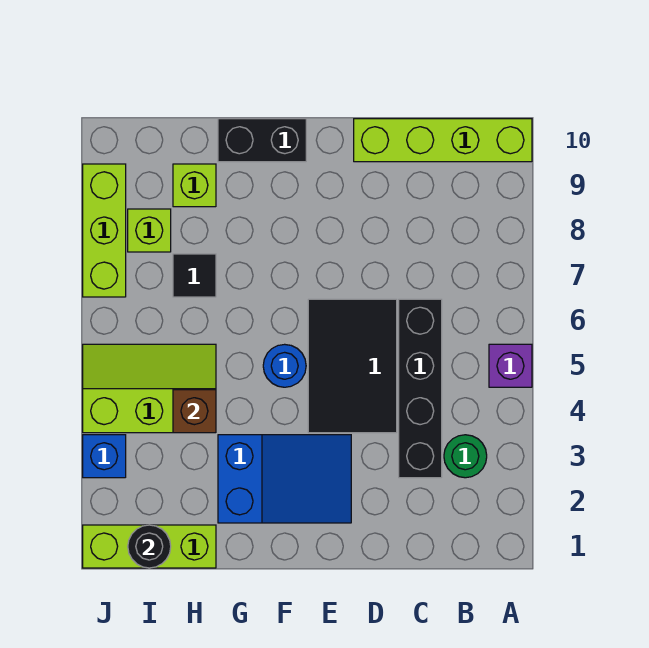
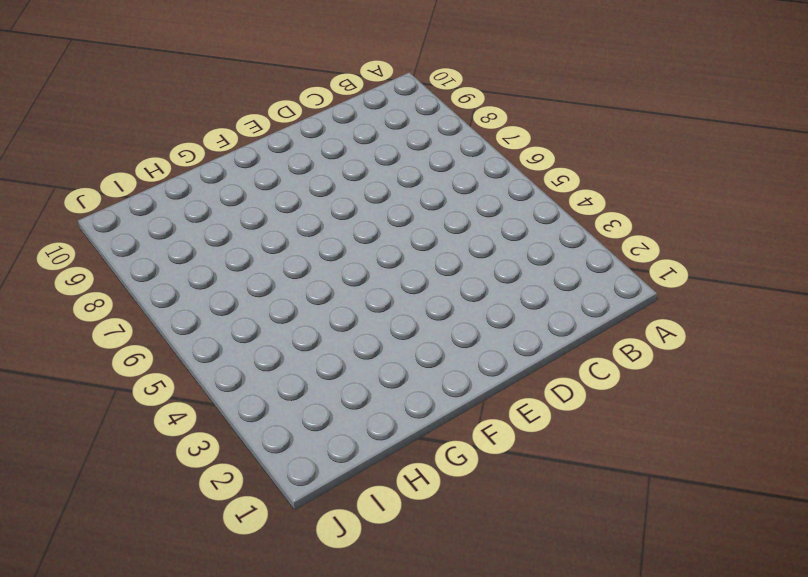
none -> purple brick A5 level 1
none -> lime brick A10:D10 level 1
none -> green round brick B3 level 1

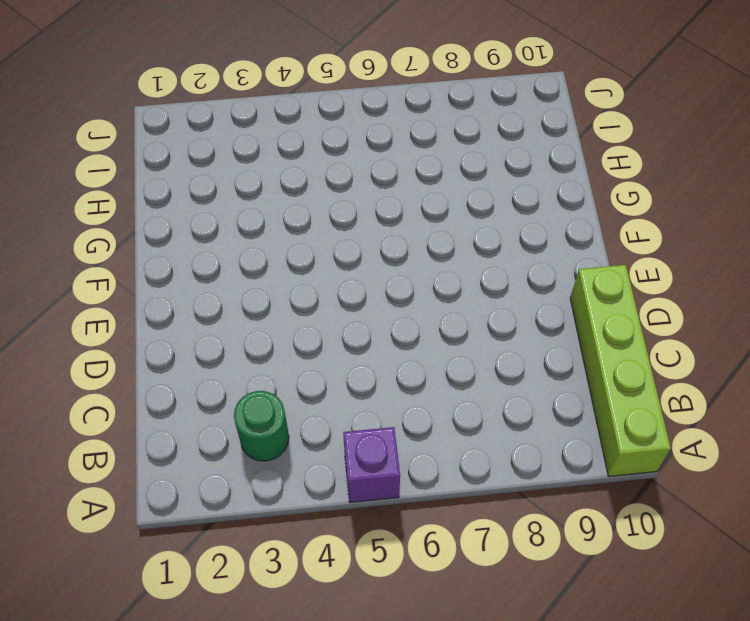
none -> black brick C3:C6 level 1
none -> black tile D4:E6 level 1
none -> blue slope E2:G3 level 1 top G

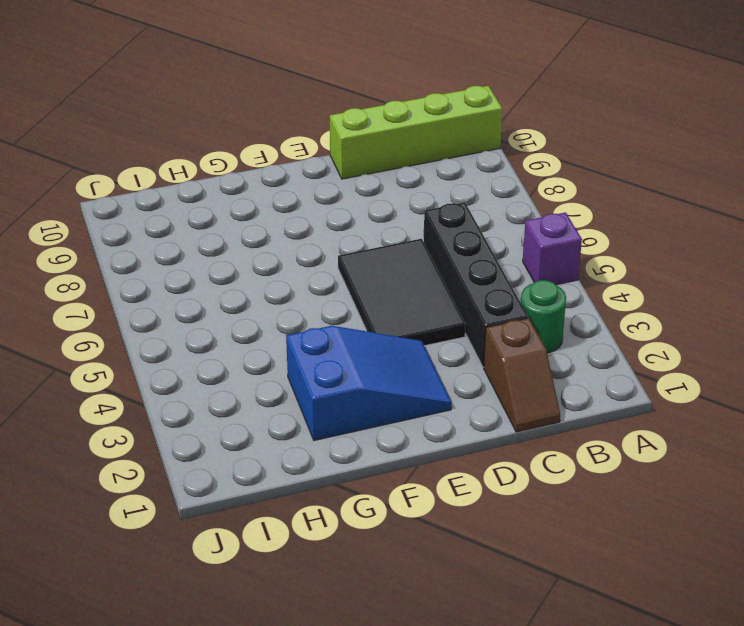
brown slope C1:C2 level 1 top 2 -> none
none -> blue round brick F5 level 1
none -> black brick F10:G10 level 1
none -> lime brick H1:J1 level 1

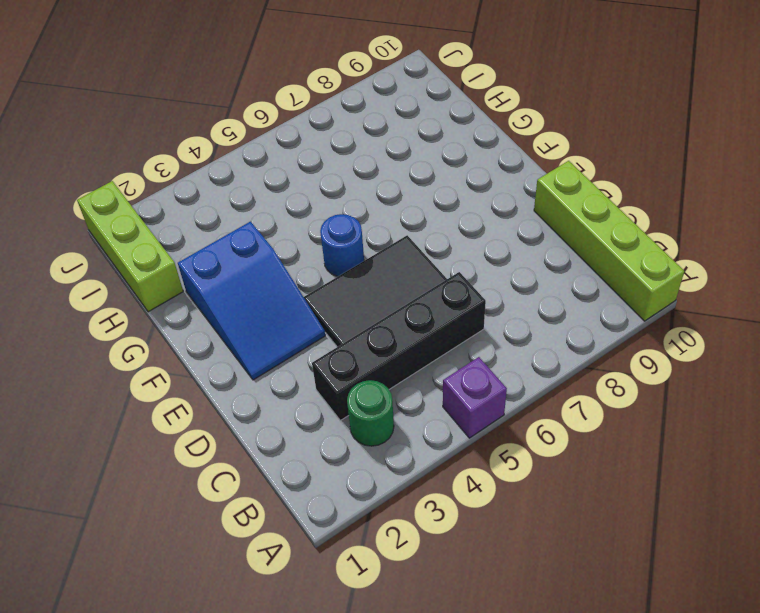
none -> black brick F10:G10 level 1
none -> lime slope H4:J5 level 1 top 4
none -> black tile H7 level 1

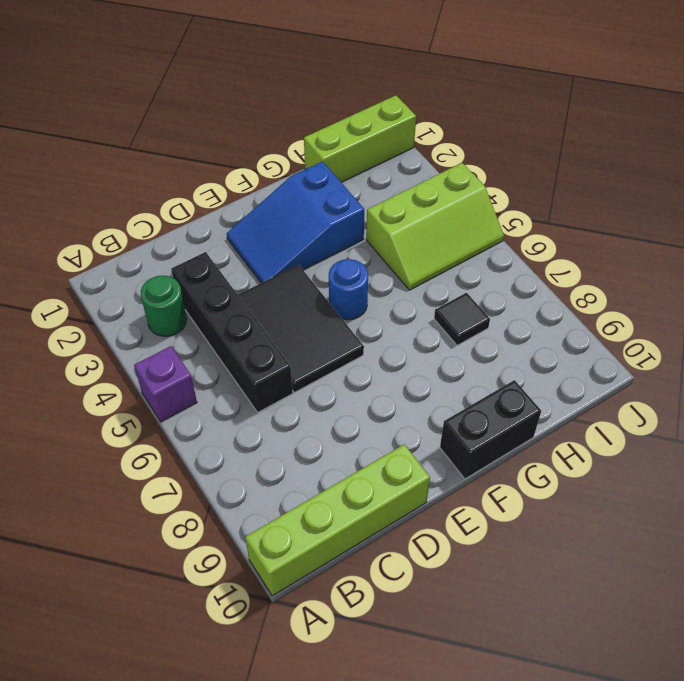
none -> lime brick H9 level 1
none -> lime brick I8 level 1
none -> blue brick J3 level 1

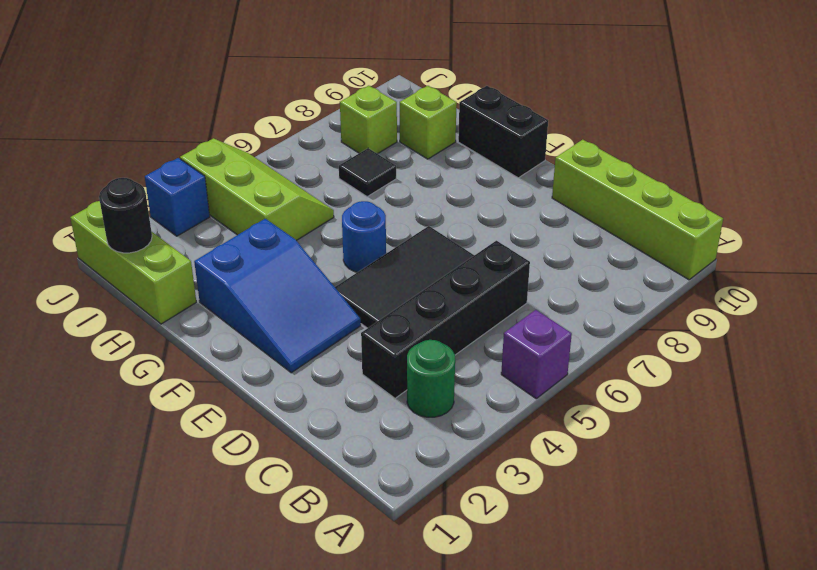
none -> lime brick J7:J9 level 1
none -> brown brick H4 level 2

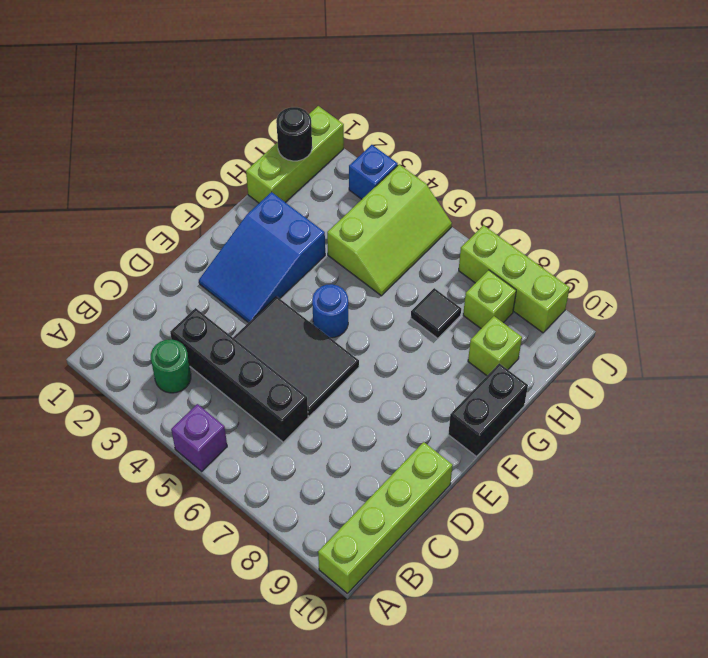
none -> brown brick H4 level 2

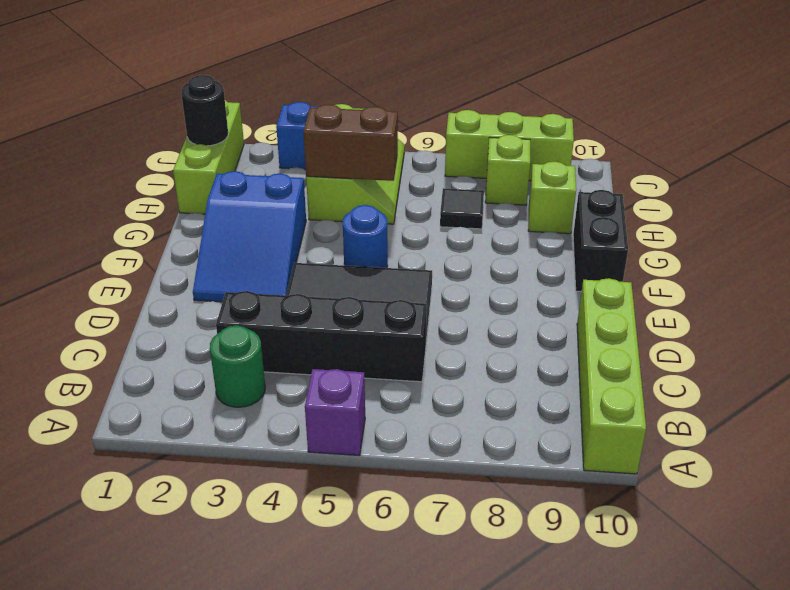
brown brick H4:H5 level 2 -> brown brick H4 level 2

